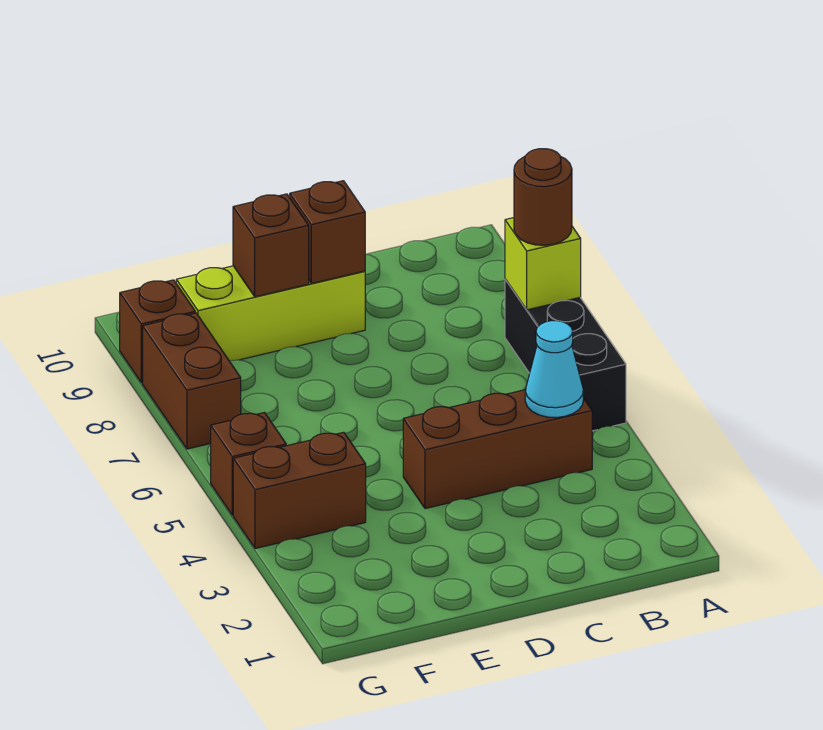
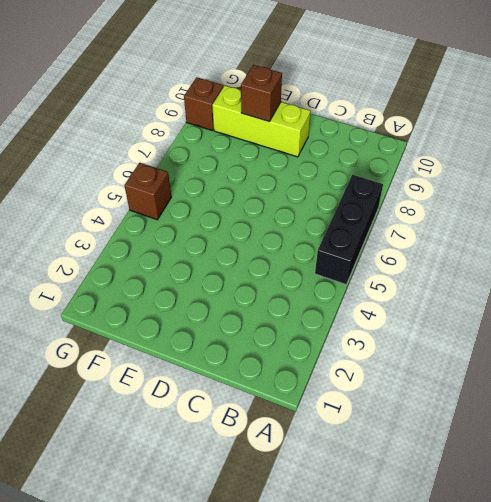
none -> brown brick B4:D4 level 1
none -> brown brick F4:G4 level 1
none -> brown brick G7:G8 level 1

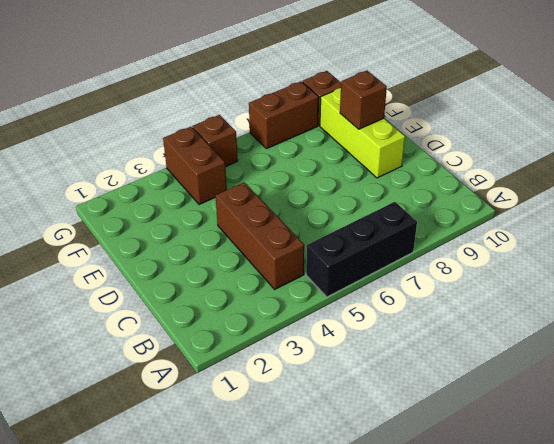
none -> lime brick A7 level 2
none -> cyan cone B4 level 2
none -> brown brick D9 level 2

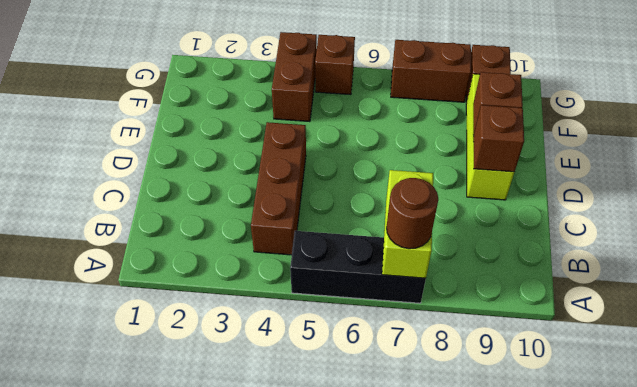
lime brick A7:B7 level 2 -> lime brick A7 level 2
none -> cyan cone B4 level 2

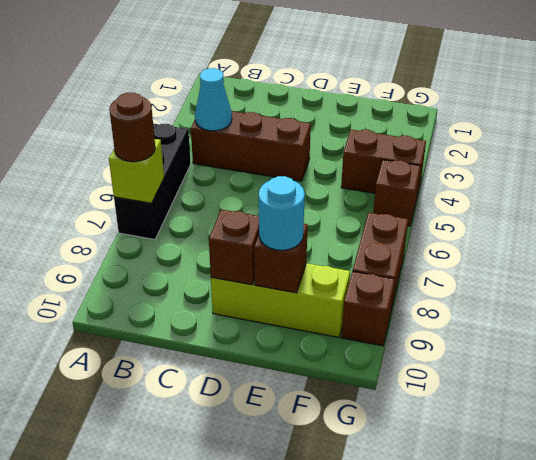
cyan round brick E9 level 3 -> none

